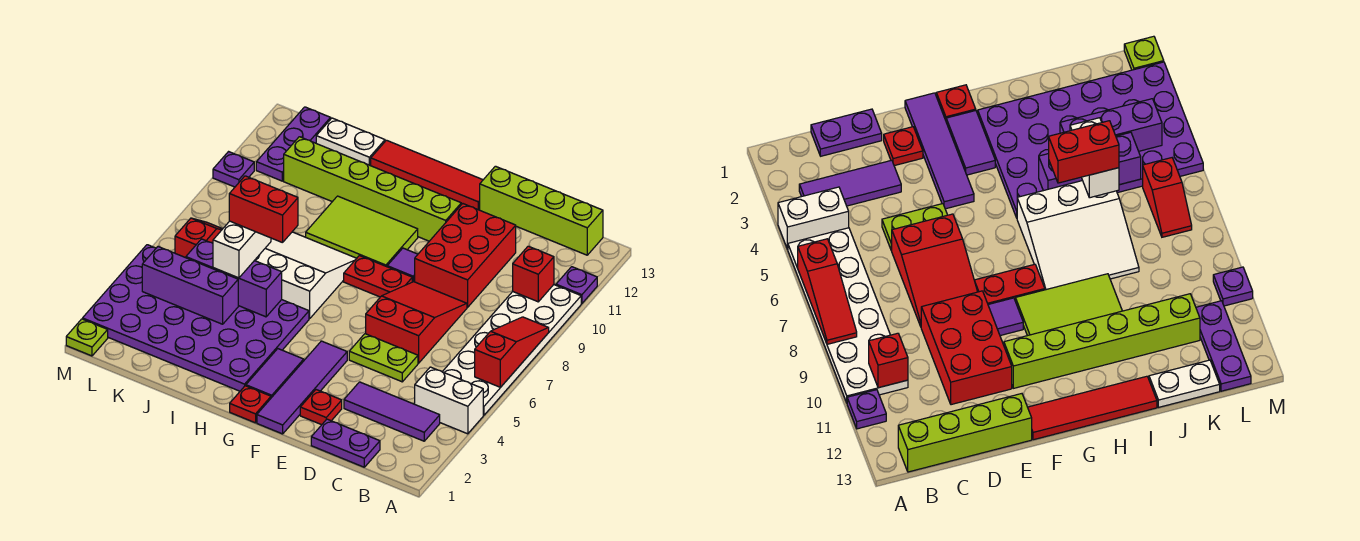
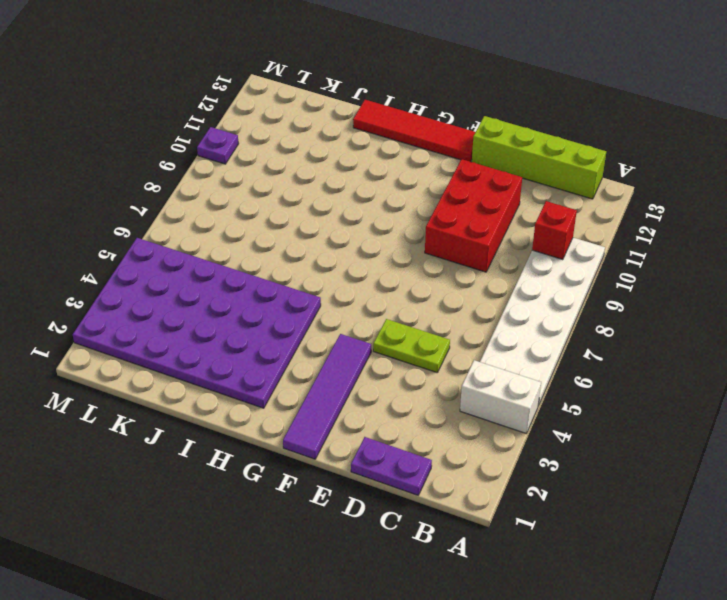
none -> purple plate A11 level 1
none -> purple tile B3:D3 level 1
none -> red slope D6:E8 level 1 top 6
none -> red plate E2 level 1

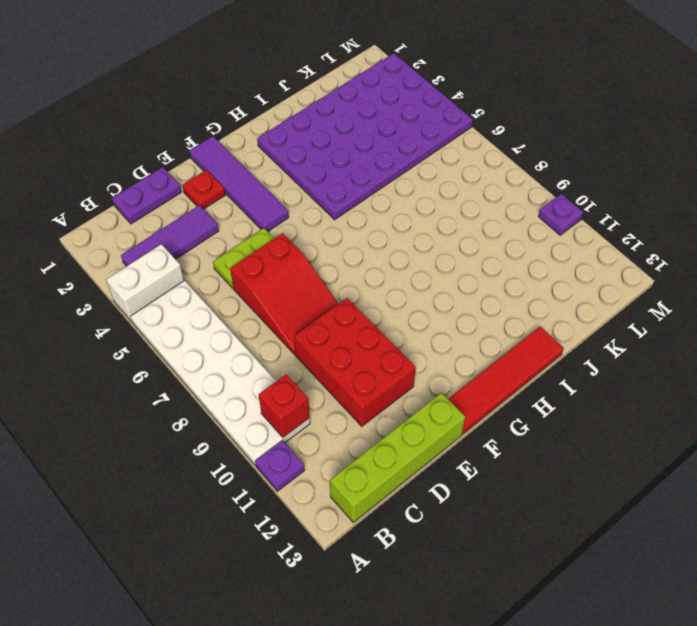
none -> red plate F8:G8 level 1
none -> purple tile F9 level 1
none -> lime brick F11:K11 level 1
none -> red plate G1 level 1

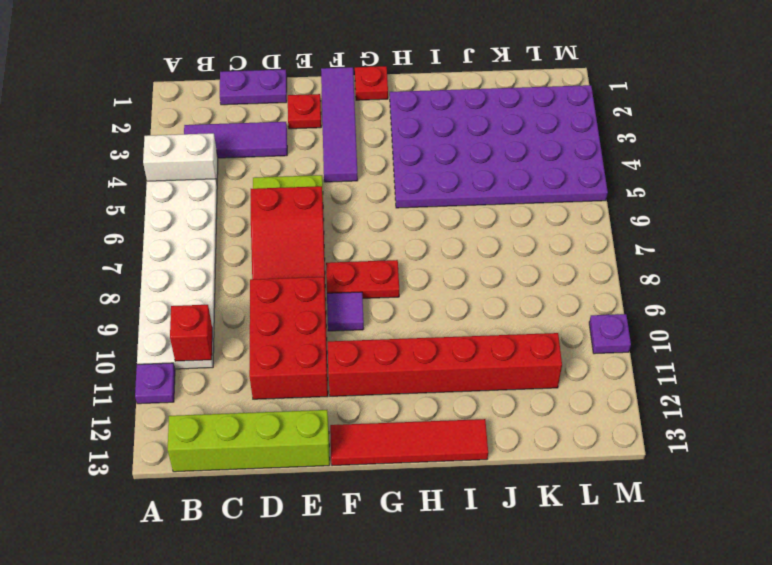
red brick F11:K11 level 1 -> lime brick F11:K11 level 1
none -> purple tile G2:G3 level 1
none -> lime tile G9:I10 level 1
none -> white slope H6:J8 level 1 top 6
none -> white plate J13:K13 level 1

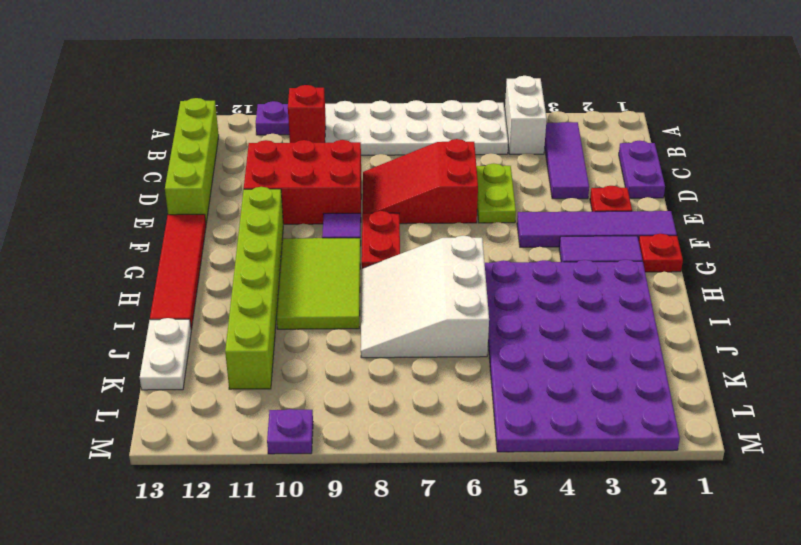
none -> red slope L6:L7 level 1 top 6
none -> purple plate L11:L13 level 1
none -> lime plate M1 level 1
none -> red slope A6:A8 level 2 top 6

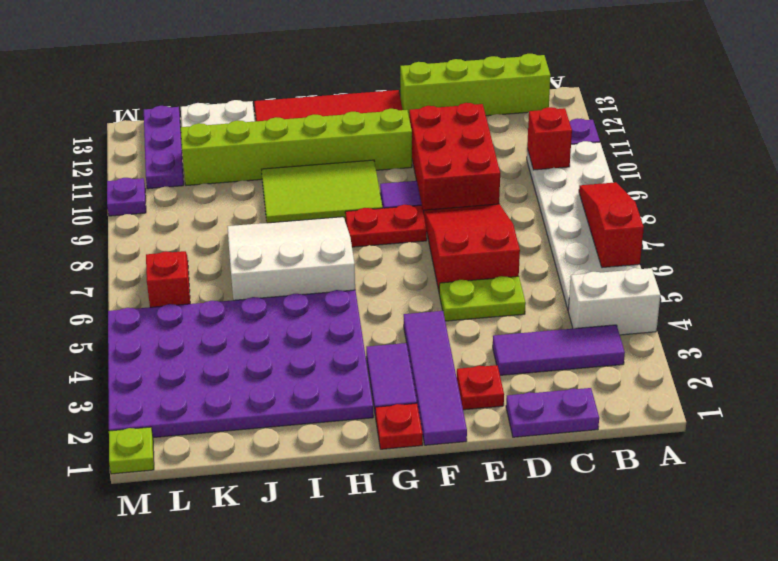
none -> purple brick I5:K5 level 2
none -> purple brick J4:L4 level 2
none -> white brick J5:J6 level 3
none -> red brick I6:J6 level 4

